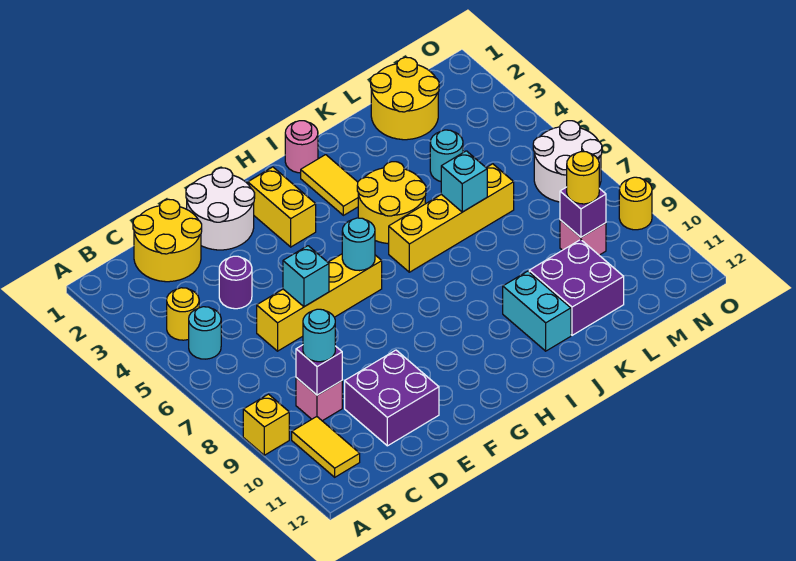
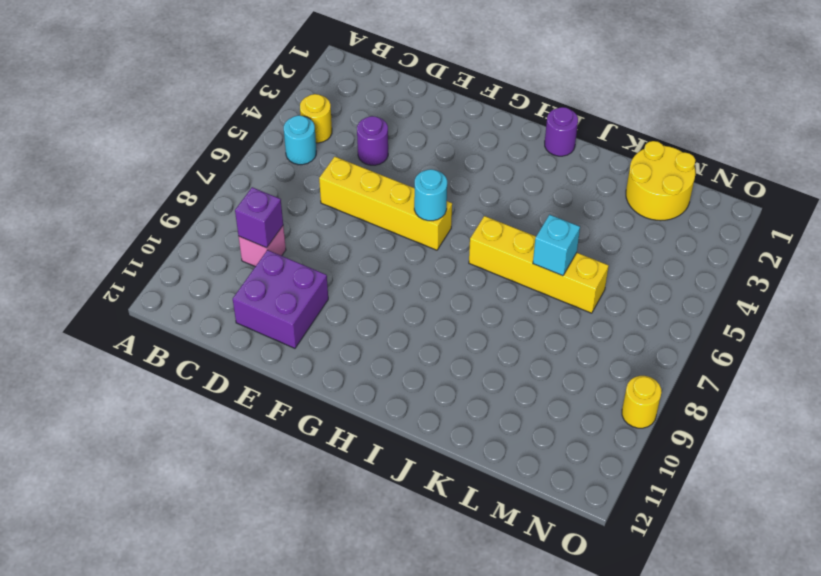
purple round brick I1 level 1 -> pink round brick I1 level 1
none -> yellow brick A9 level 1
none -> yellow tile B10:B11 level 1
none -> yellow round brick C1:D2 level 1

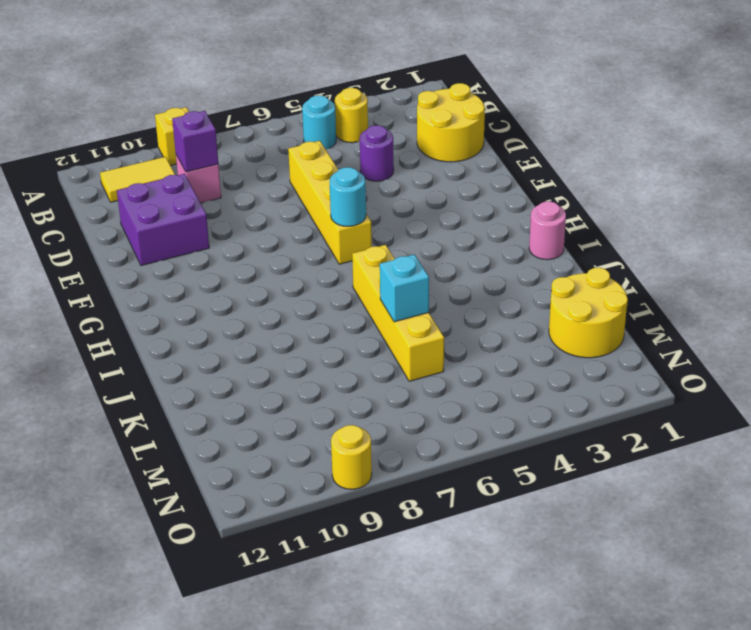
none -> white round brick E1:F2 level 1
none -> yellow brick G2:G3 level 1
none -> yellow tile I2:I3 level 1

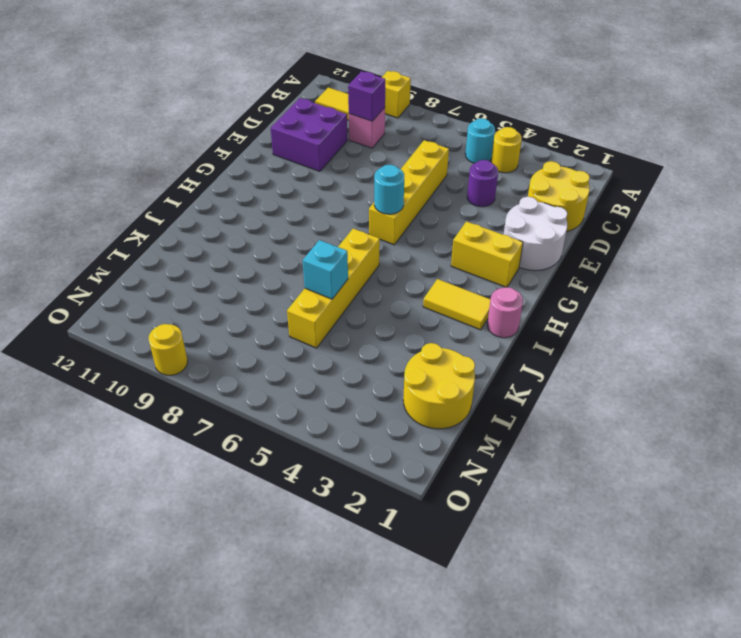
none -> yellow round brick I4:J5 level 1
none -> cyan brick J10:J11 level 1
none -> purple brick K10:L11 level 1

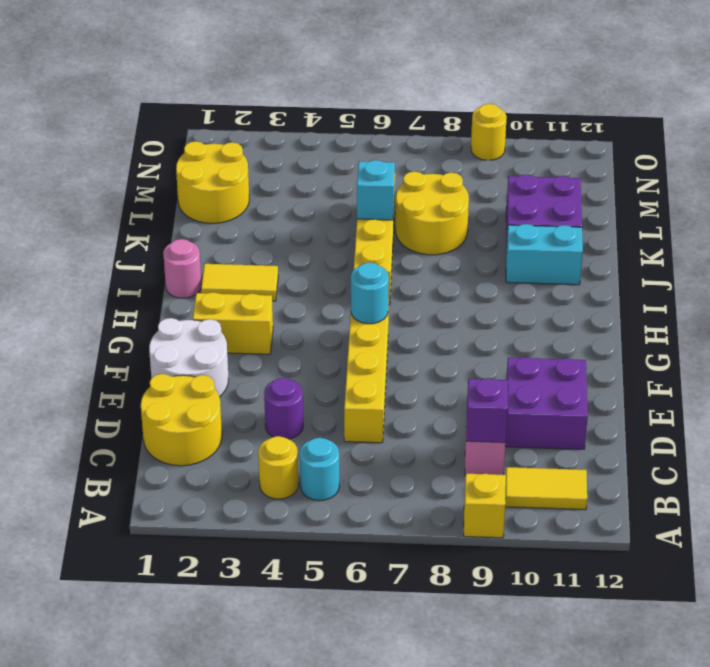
yellow round brick K7:L8 level 1 -> yellow round brick I4:J5 level 1
none -> cyan round brick L4 level 1
none -> pink brick M9 level 1
none -> white round brick N6:O7 level 1

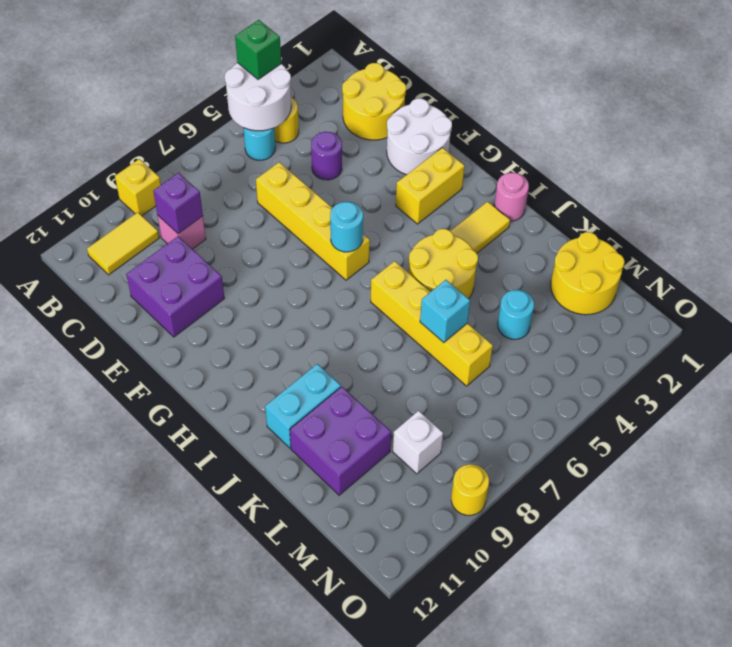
white round brick A4:B5 level 2 -> white round brick N6:O7 level 1
green brick A4 level 3 -> none
white brick M9 level 1 -> pink brick M9 level 1
none -> cyan brick E6 level 2
none -> purple brick M9 level 2
none -> cyan round brick C9 level 3

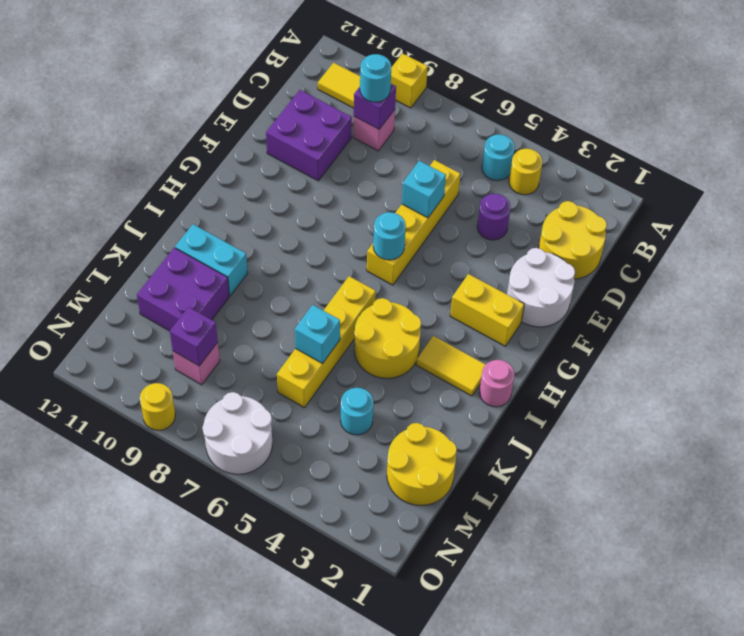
none -> yellow round brick M9 level 3

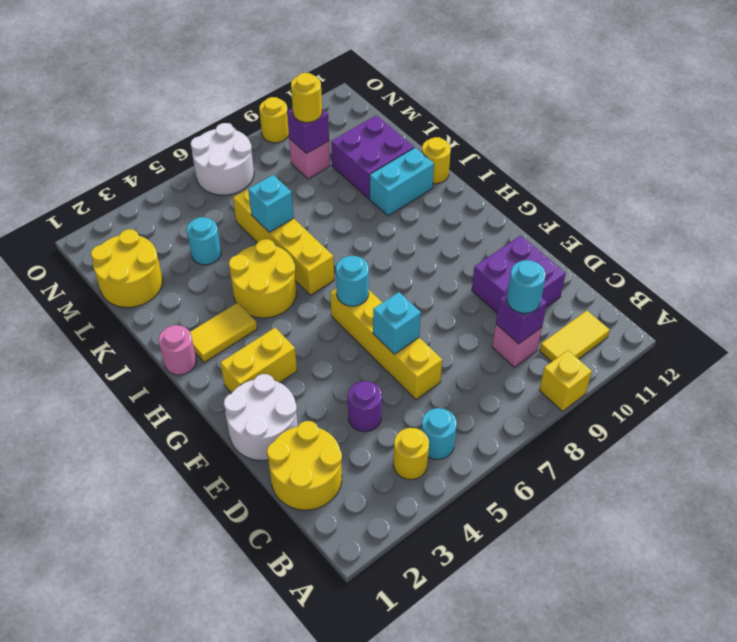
yellow round brick J12 level 1 -> none

